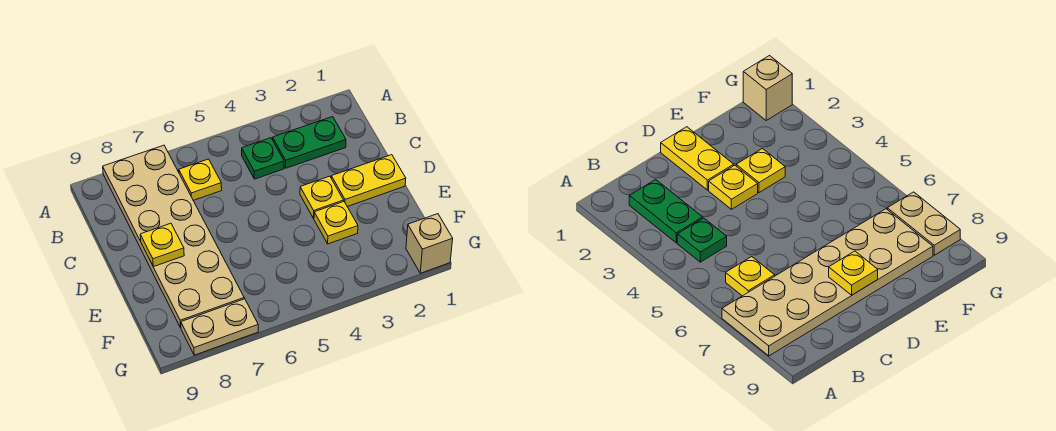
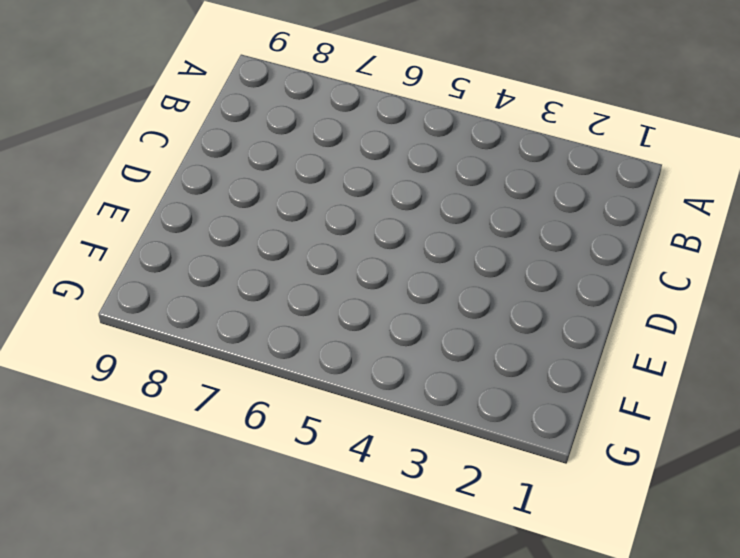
none -> tan plate A7:F8 level 1
none -> green plate B2:B3 level 1

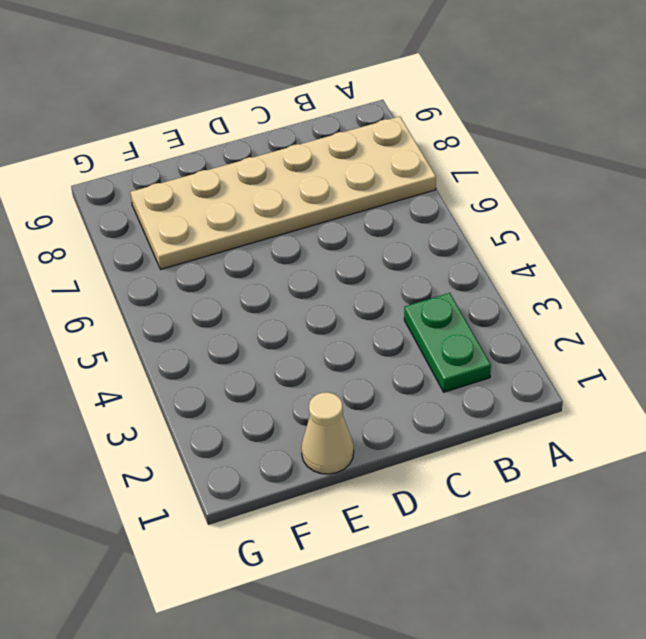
tan cone E1 level 1 -> none
none -> green plate B4 level 1
none -> yellow plate B6 level 1

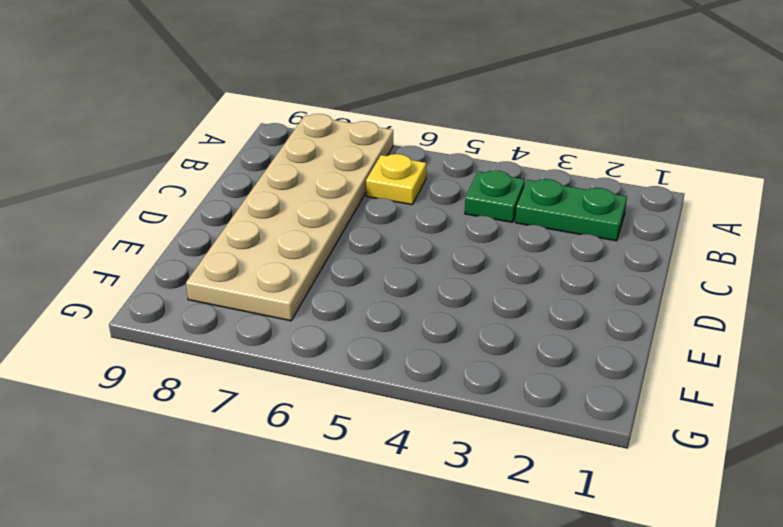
none -> yellow plate D1:D2 level 1
none -> yellow plate D3 level 1

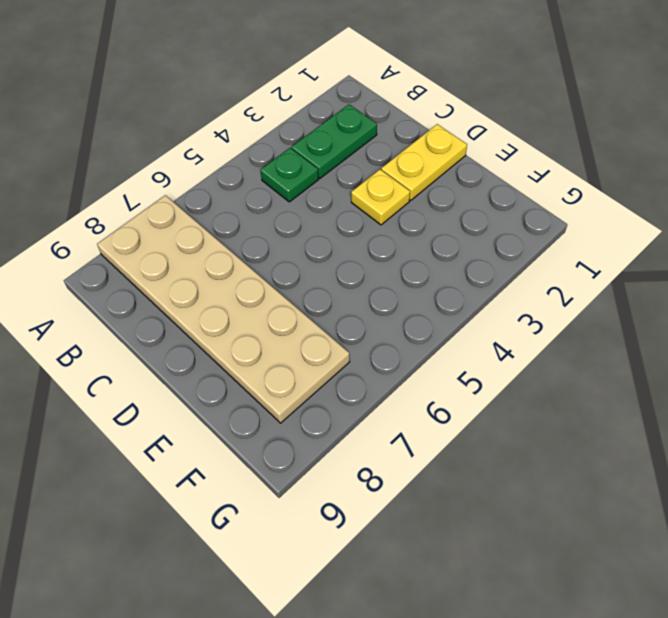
none -> yellow plate B6 level 1
none -> yellow plate E3 level 1

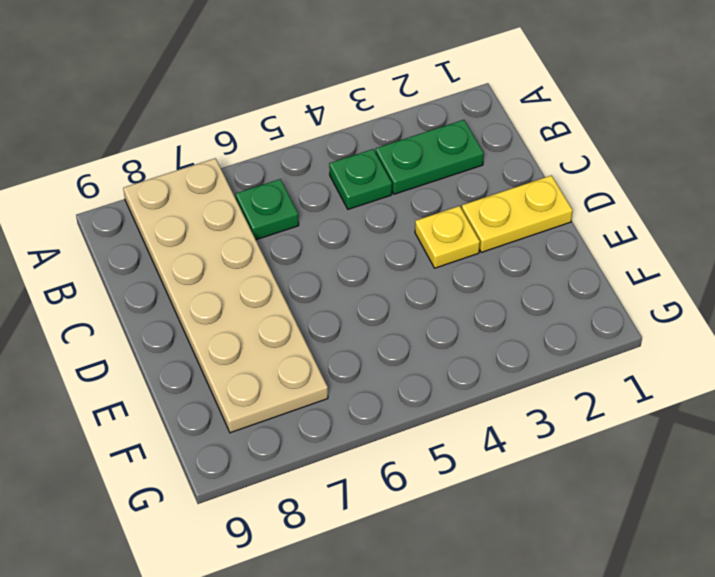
green plate B6 level 1 -> yellow plate B6 level 1
none -> yellow plate E3 level 1
none -> tan brick G1 level 1

